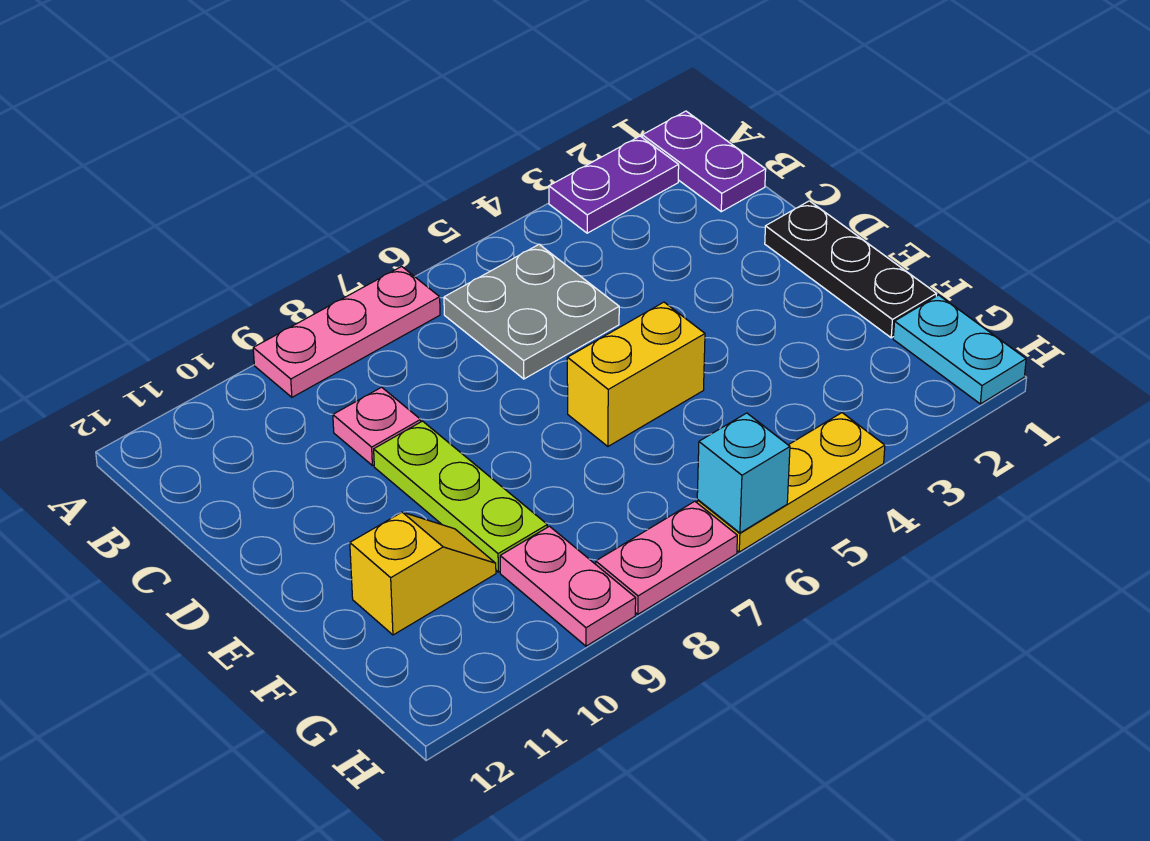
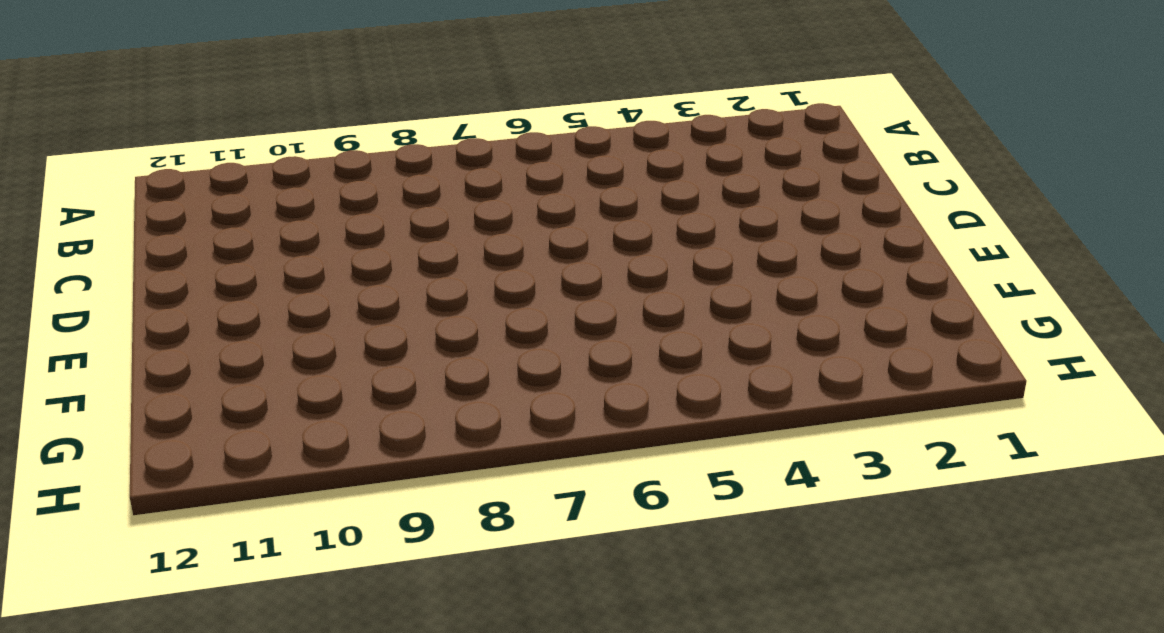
none -> purple plate A1:B1 level 1
none -> purple plate A2:A3 level 1
none -> pink plate A7:A9 level 1

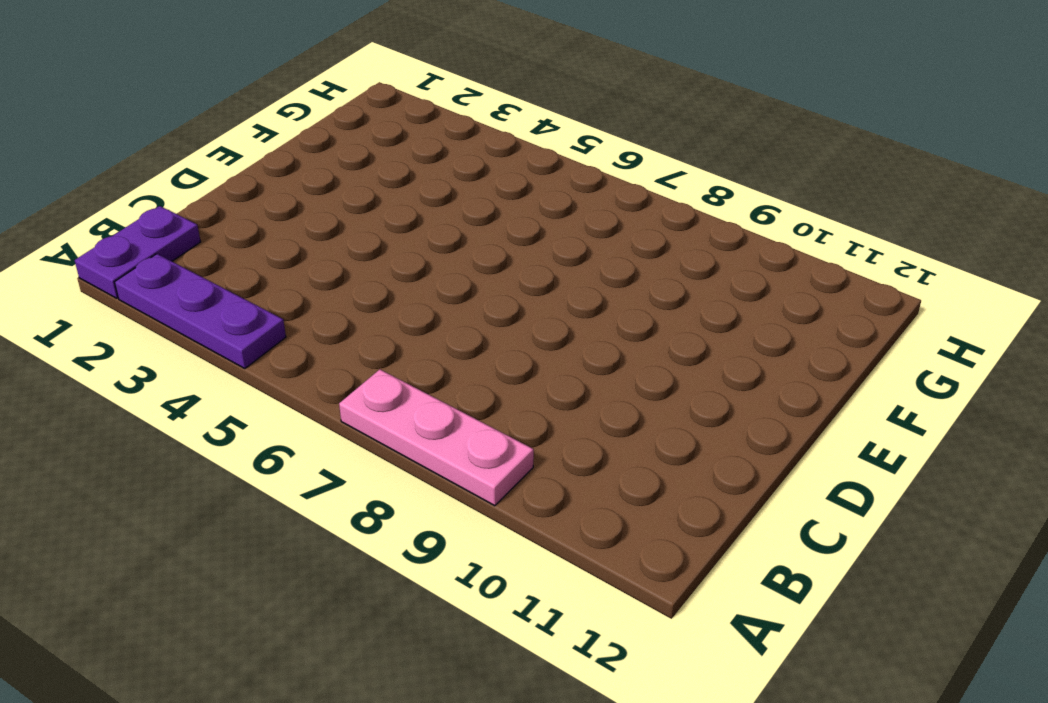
purple plate A2:A4 level 1 -> purple plate A2:A3 level 1
none -> grey plate B5:C6 level 1
none -> pink plate C9 level 1
none -> black plate D1:F1 level 1

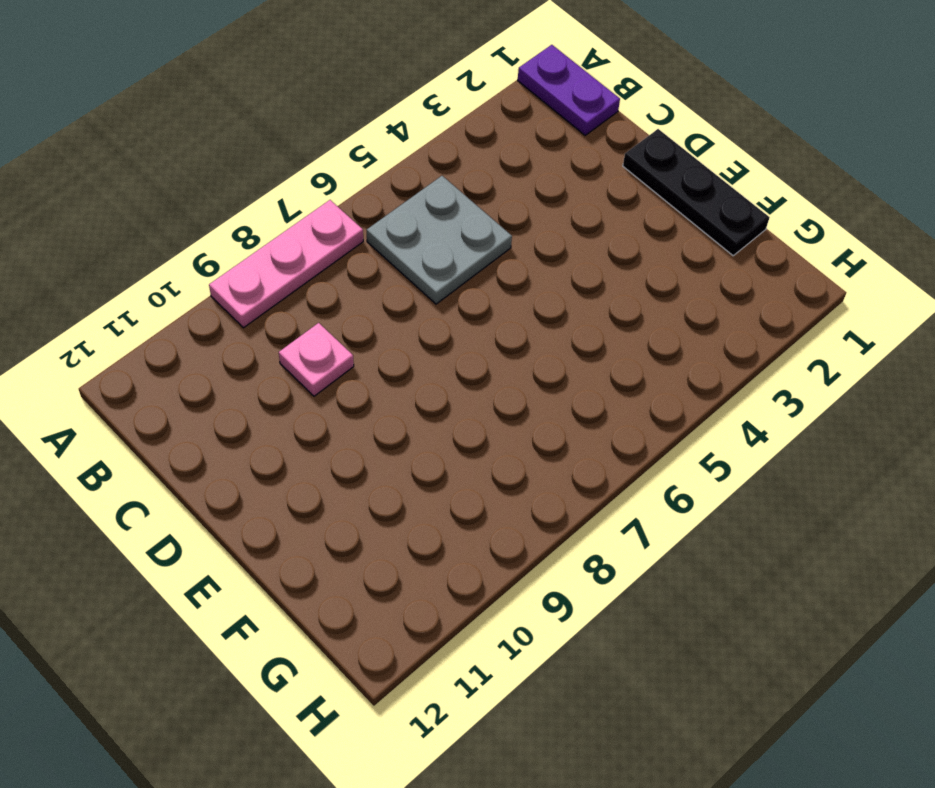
none -> purple plate A2:A3 level 1
none -> lime plate D9:F9 level 1
none -> yellow brick E5:E6 level 1

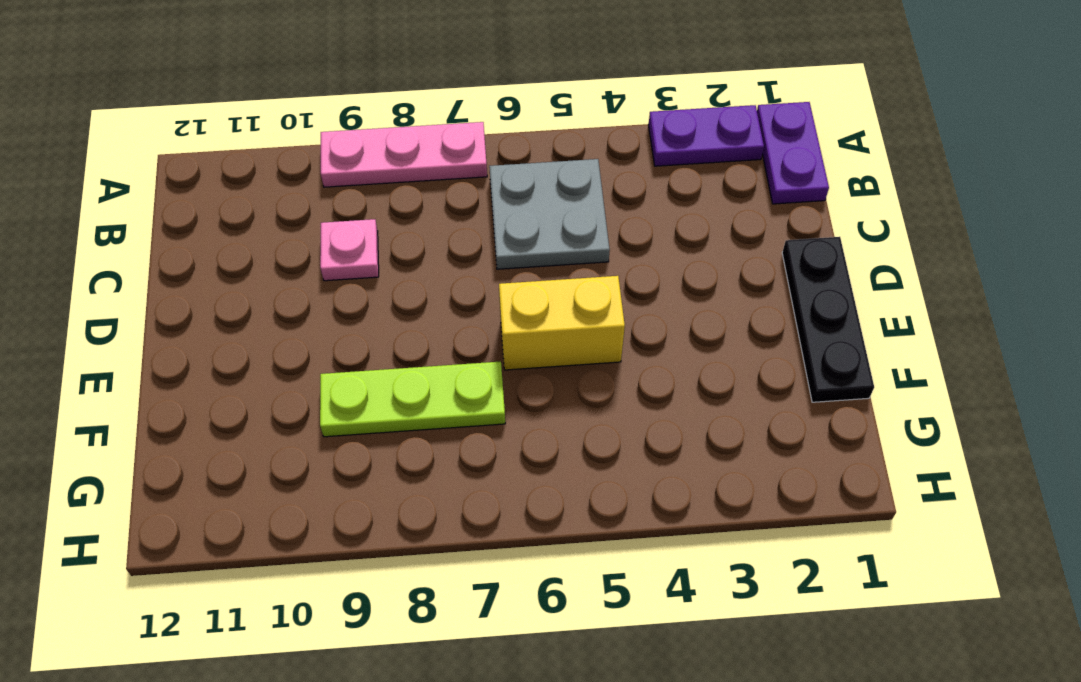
lime plate F7:F9 level 1 -> lime plate D9:F9 level 1
none -> yellow slope F10:F11 level 1 top 11
none -> cyan plate G1:H1 level 1
none -> pink plate G9:H9 level 1

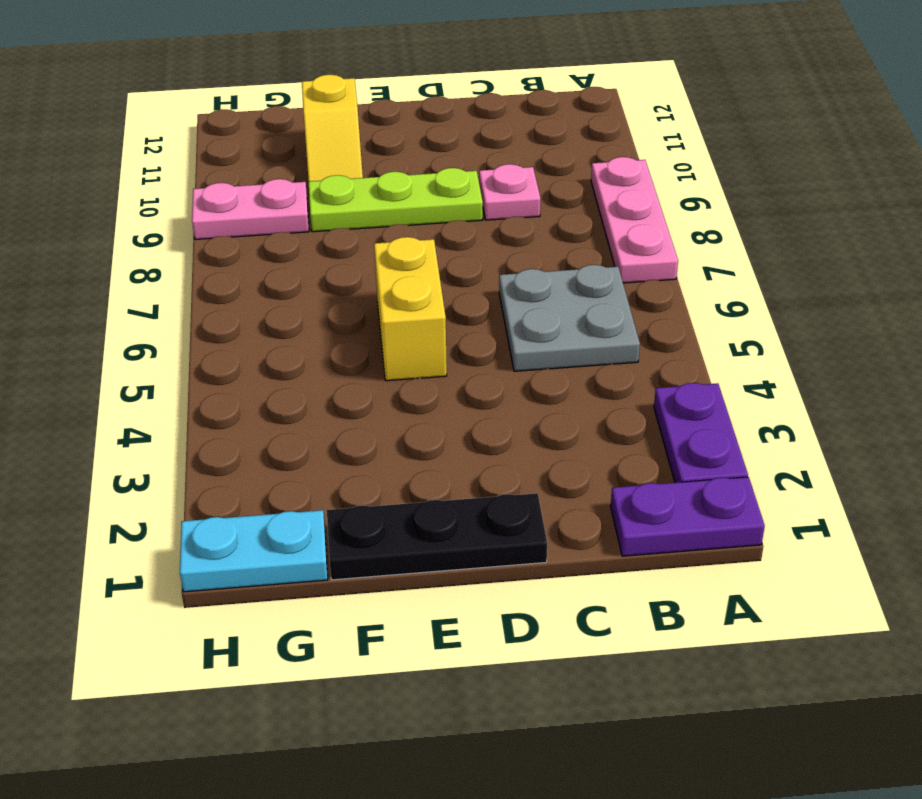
none -> yellow plate H4:H6 level 1
none -> pink plate H7:H8 level 1
none -> cyan brick H6 level 2

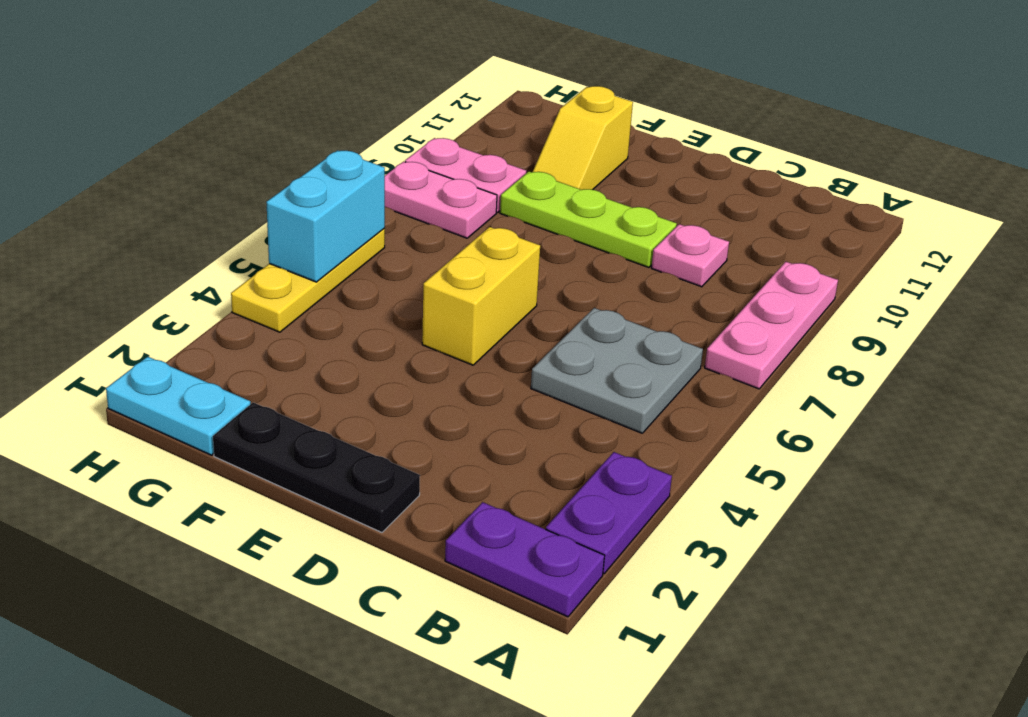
pink plate G8:H8 level 1 -> pink plate H7:H8 level 1
cyan brick H5:H6 level 2 -> cyan brick H6 level 2

